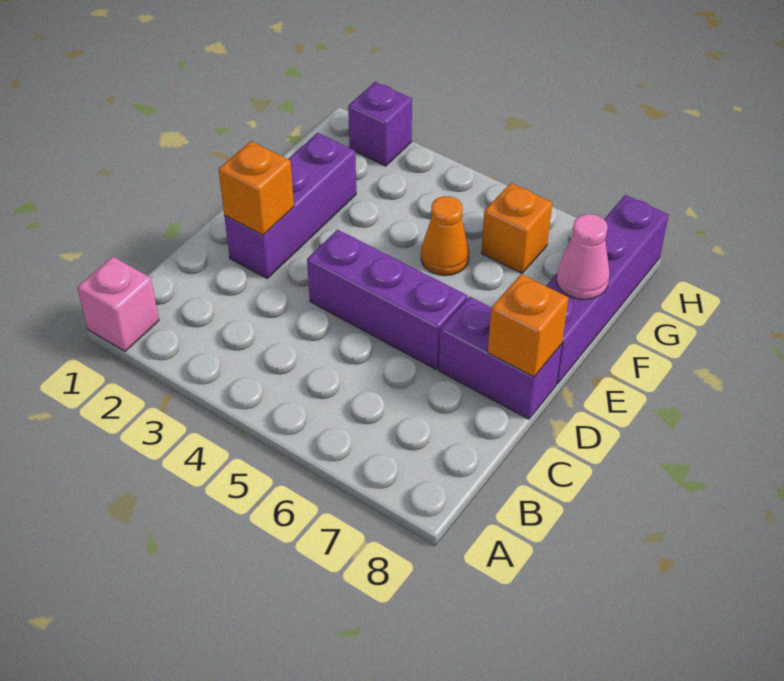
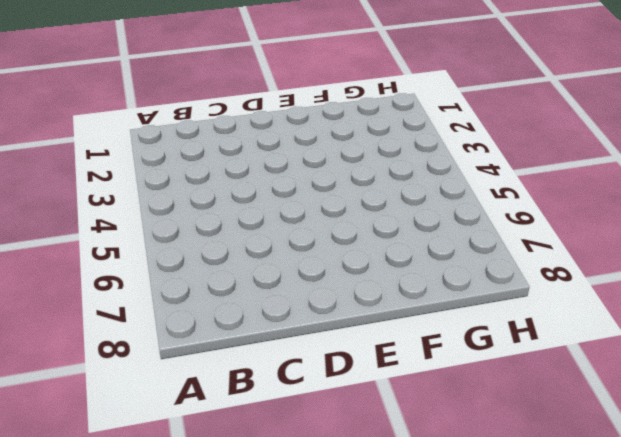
none -> pink brick A1 level 1
none -> purple brick D2:F2 level 1

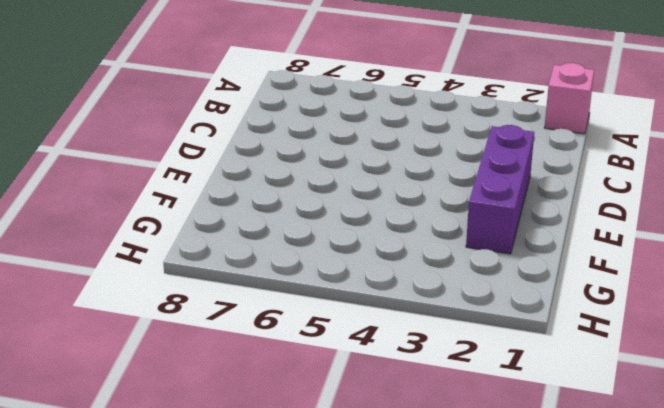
none -> purple brick D4:D6 level 1
none -> purple brick D7:D8 level 1

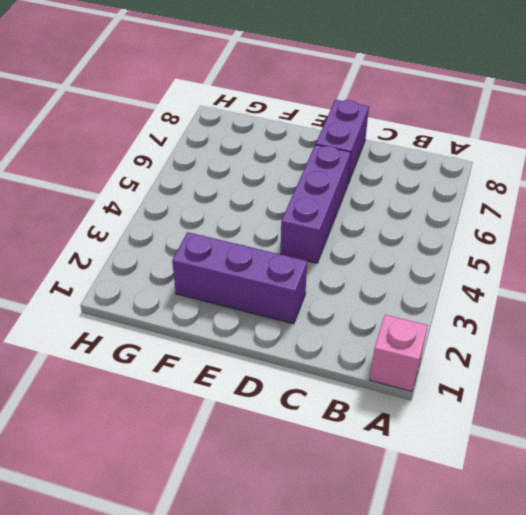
none -> purple brick E8:H8 level 1
none -> orange cone F5 level 1

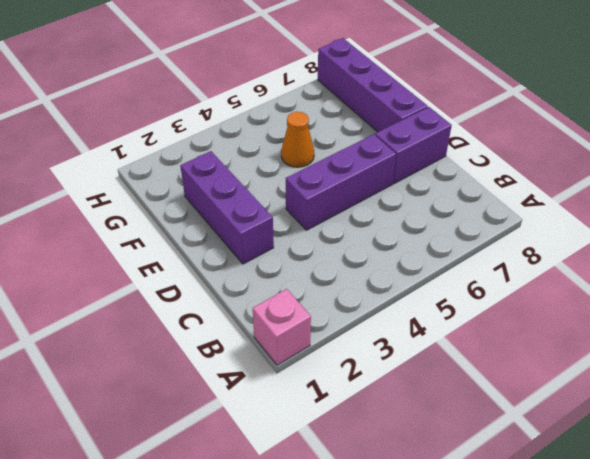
none -> orange brick G6 level 1
none -> purple brick H2 level 1

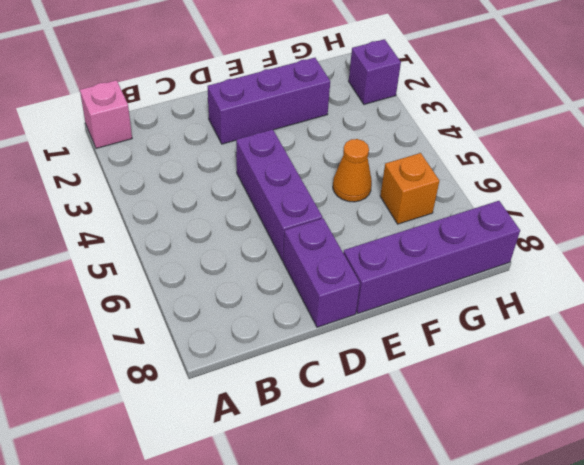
none -> orange brick D2 level 2
none -> orange brick D8 level 2

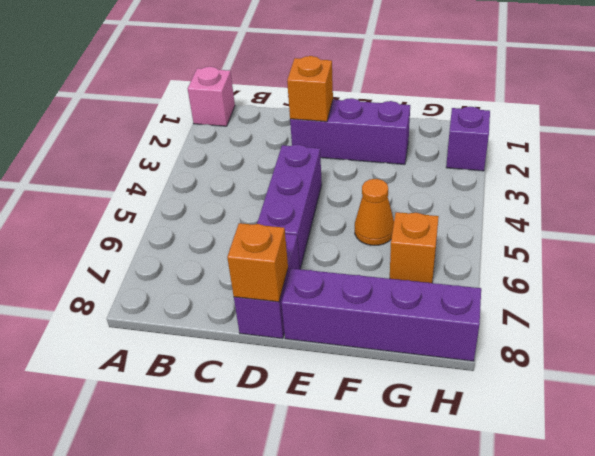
none -> pink cone F8 level 2

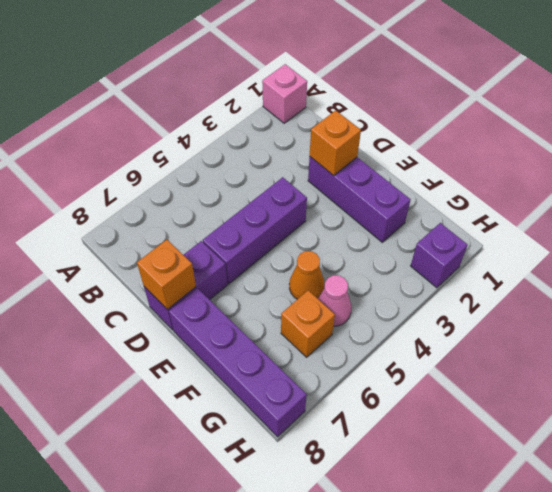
pink cone G5 level 1 -> pink cone F8 level 2

